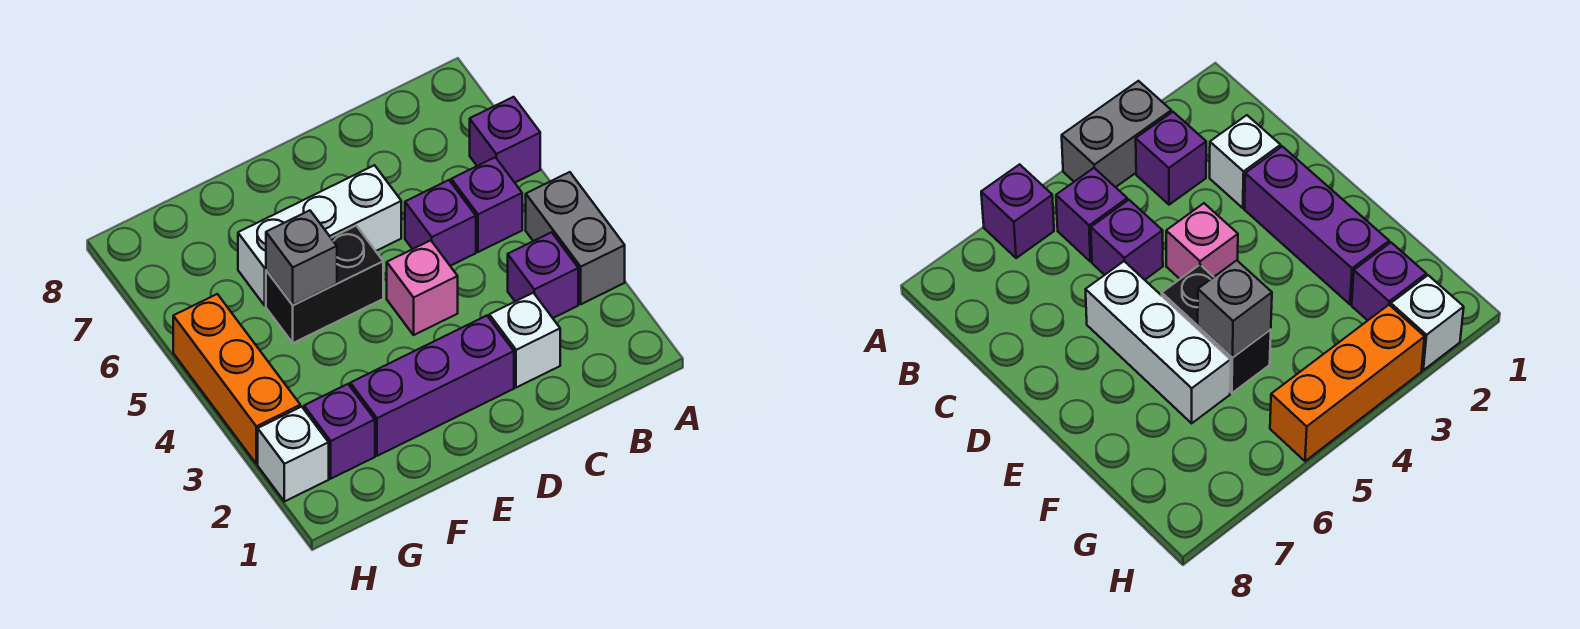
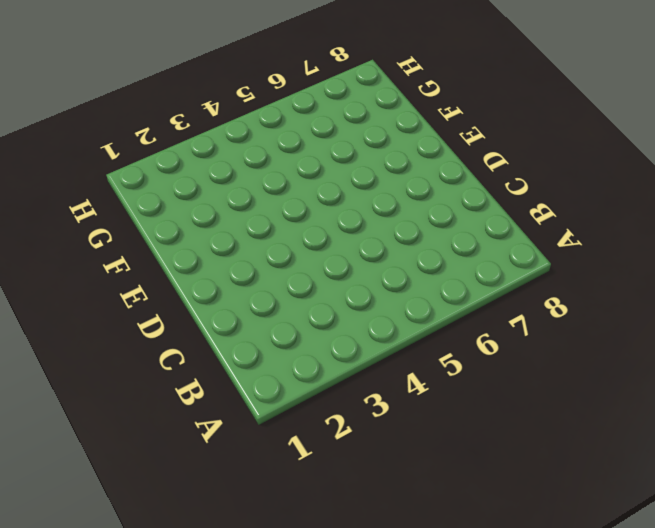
none -> grey brick A3:A4 level 1
none -> purple brick A6 level 1
none -> purple brick B3 level 1

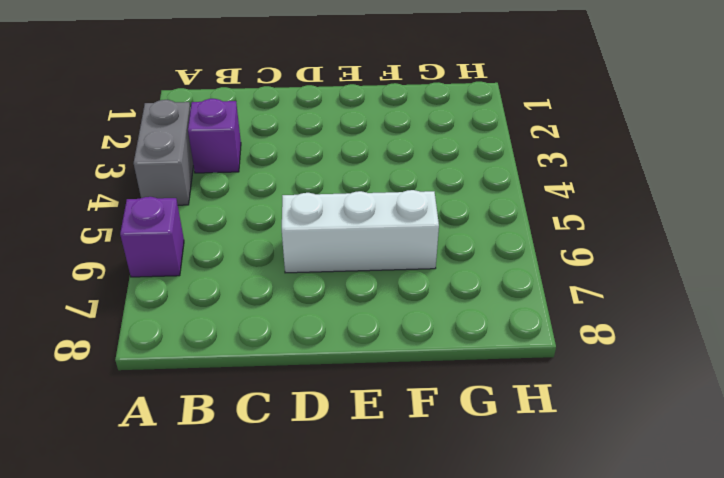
none -> purple brick B5 level 1
none -> white brick C2 level 1
none -> purple brick C5 level 1

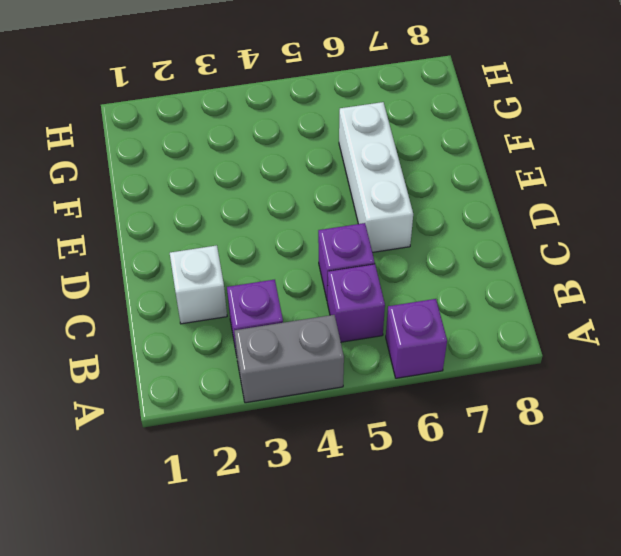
none -> purple brick D2:F2 level 1
none -> pink brick D4 level 1
none -> black brick E5:F5 level 1

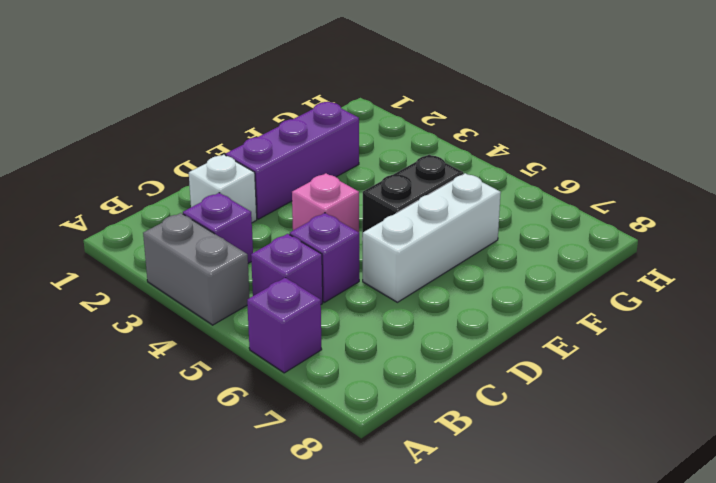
none -> purple brick G2 level 1
none -> white brick H2 level 1
none -> orange brick H3:H5 level 1

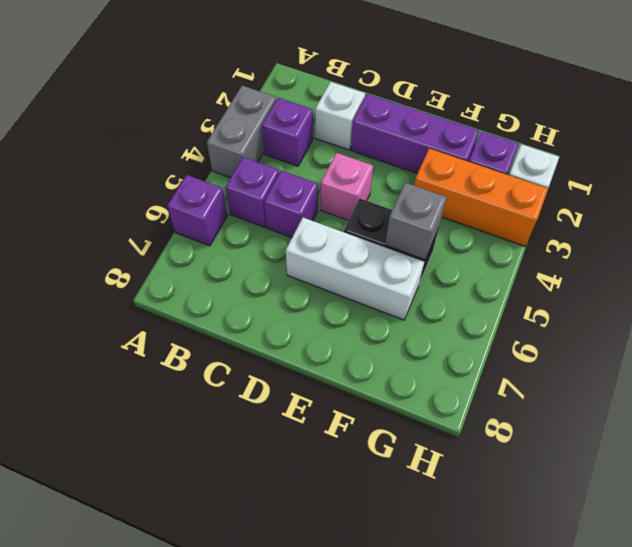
orange brick F3:H3 level 1 -> orange brick H3:H5 level 1

